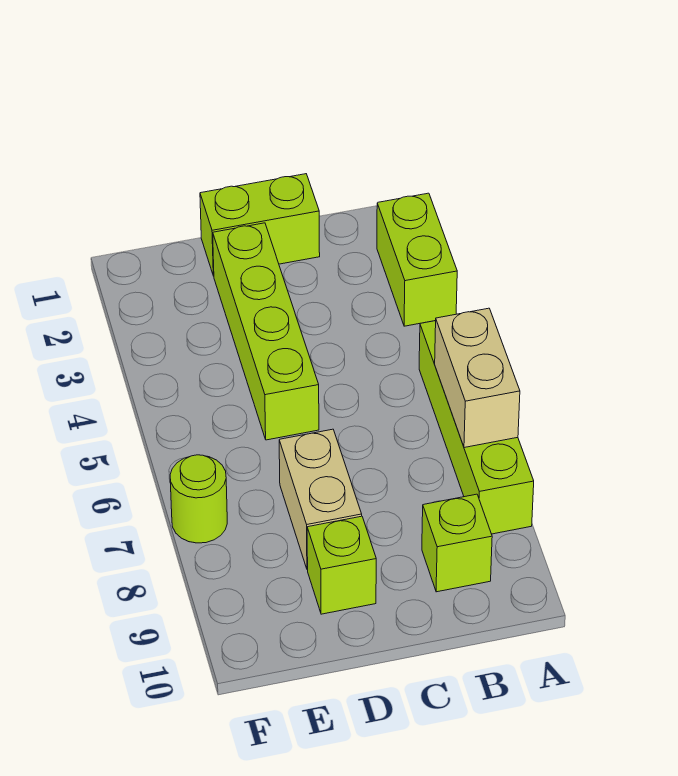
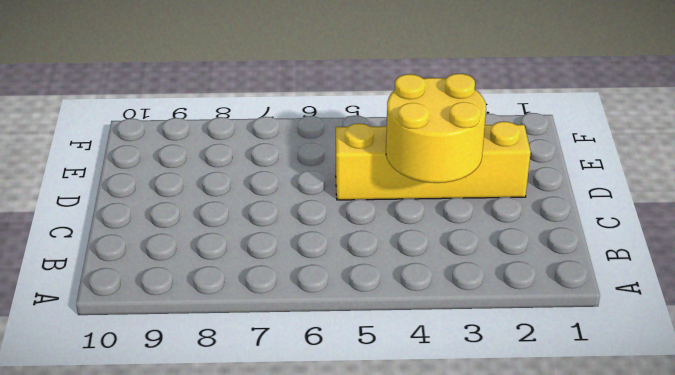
yellow round brick C3:D4 level 2 -> none
yellow brick D2:D5 level 1 -> lime brick D2:D5 level 1
none -> lime brick A2:A3 level 1
none -> lime brick A5:A8 level 1

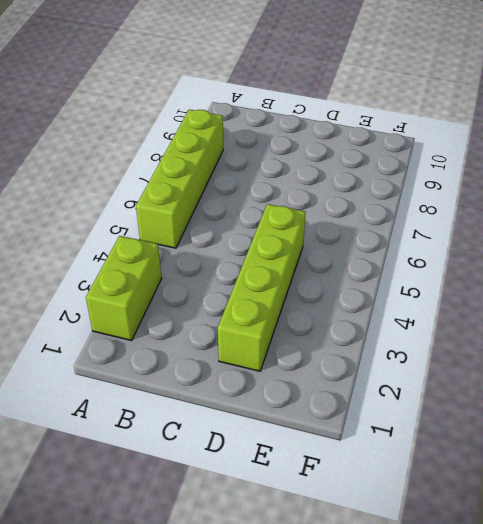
none -> lime brick B9 level 1
none -> lime brick C1:D1 level 1

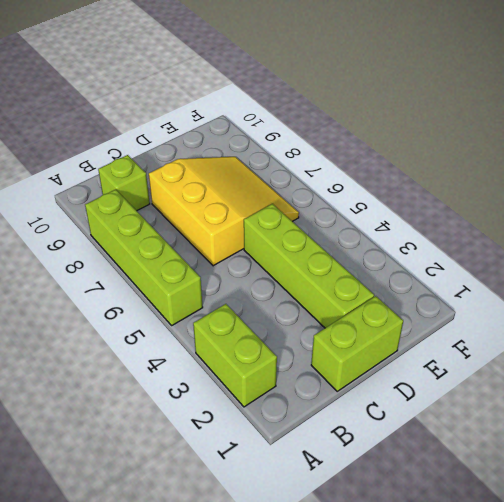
yellow slope C6:E8 level 1 top C -> tan brick D7:D8 level 1
none -> lime brick D9 level 1
none -> lime round brick F7 level 1

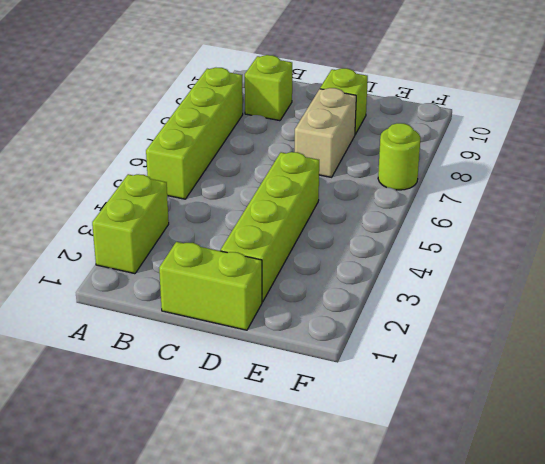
none -> tan brick A6:A7 level 2

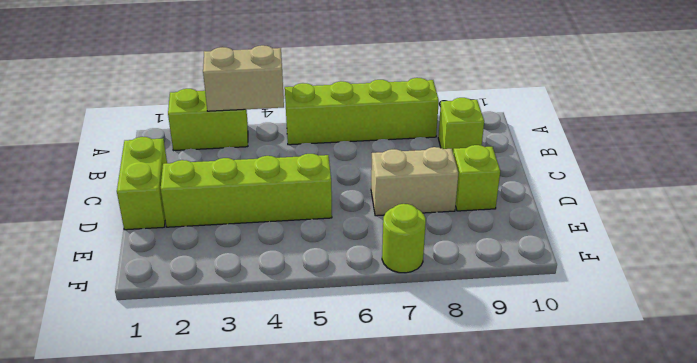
tan brick A3:A4 level 2 -> tan brick A6:A7 level 2

